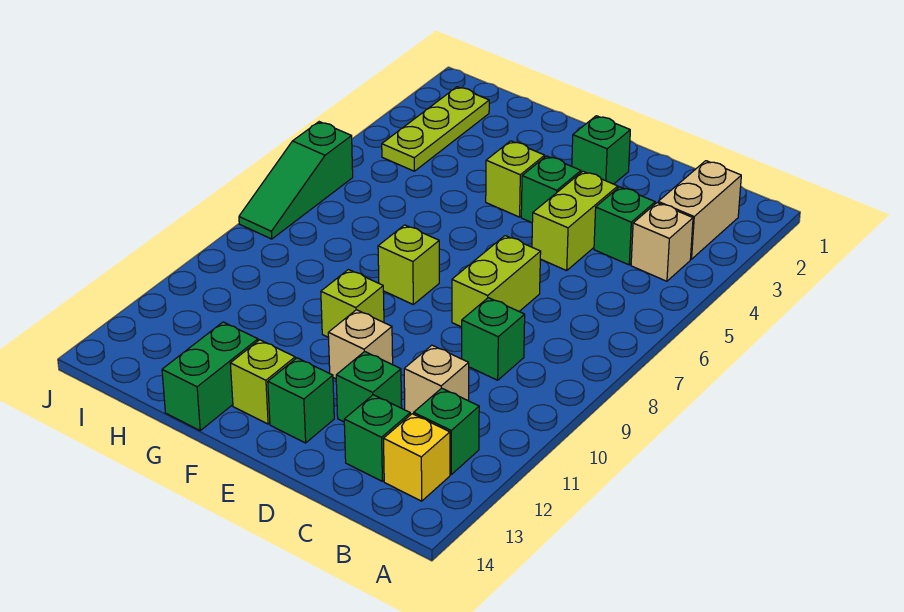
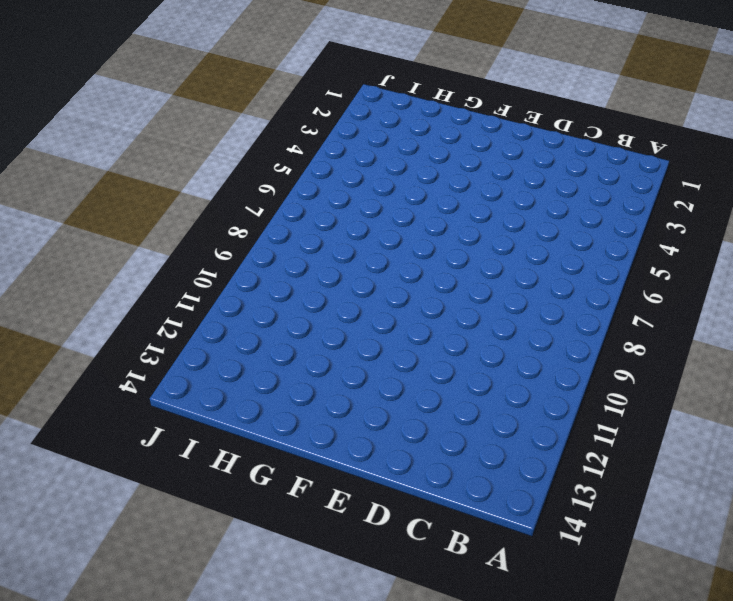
none -> tan brick B2:B3 level 1
none -> tan brick B4 level 1
none -> green brick B12 level 1

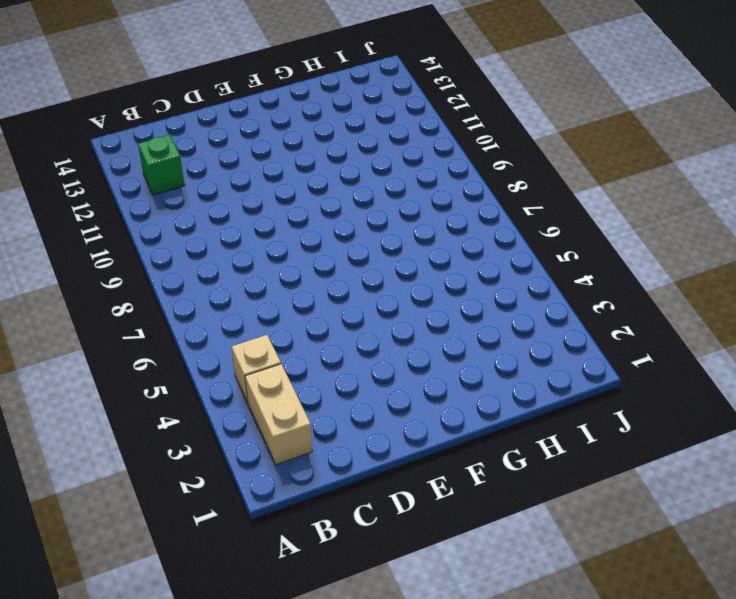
none -> yellow brick B13 level 1
none -> green brick C4 level 1
none -> green brick C9 level 1

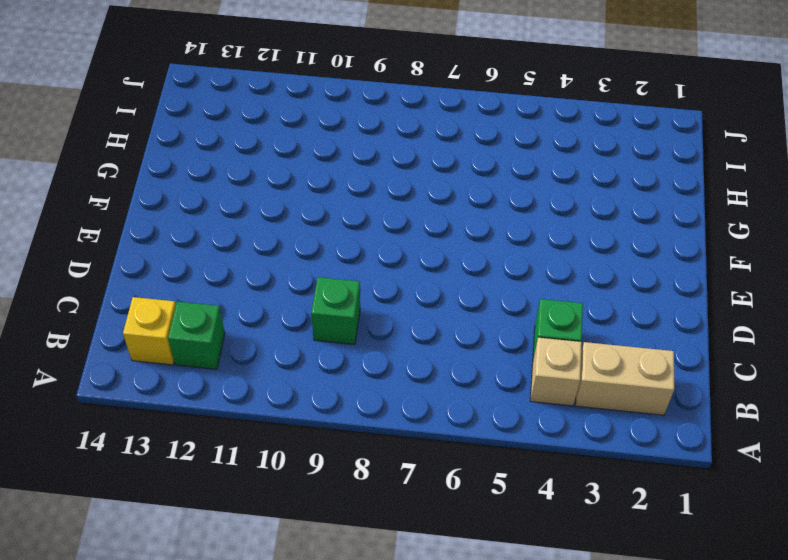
none -> tan brick C11 level 1
none -> green brick C13 level 1
none -> lime brick D4:D5 level 1

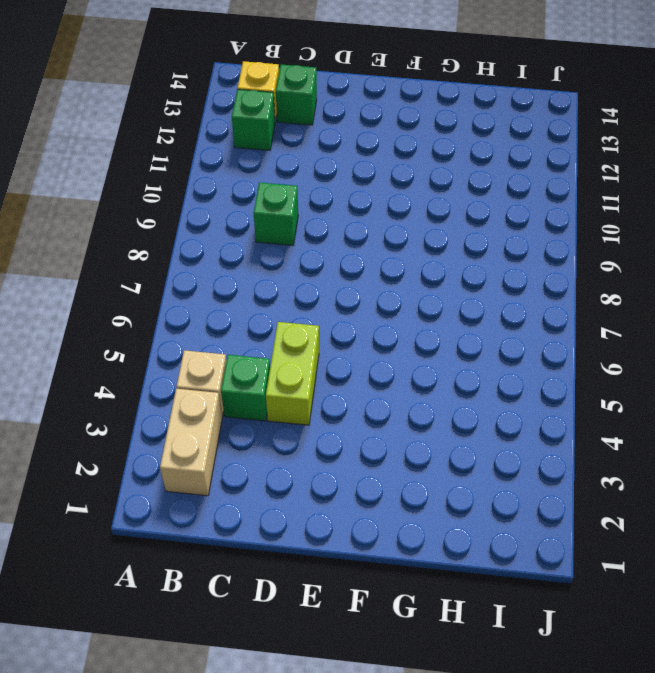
none -> tan brick C11 level 1
none -> lime brick D7:D8 level 1
none -> green brick D12 level 1

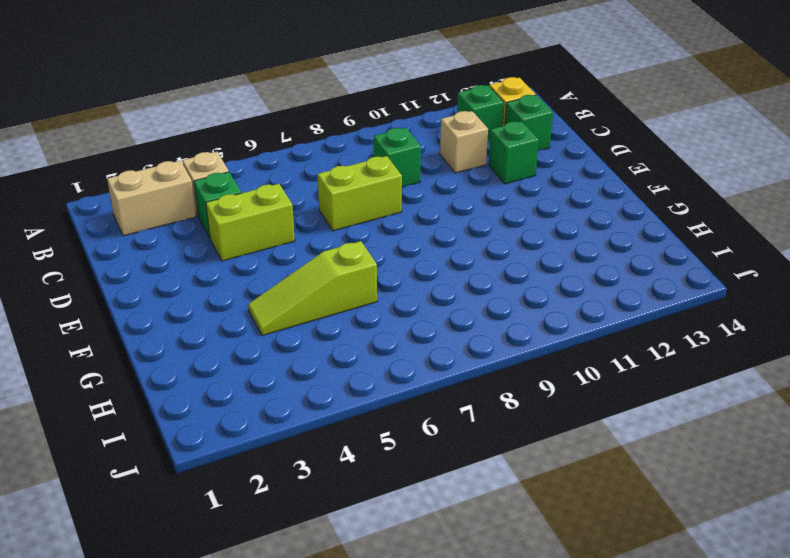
lime slope G4:G6 level 1 top 6 -> none
none -> green brick E2 level 1
none -> green brick E4 level 1
none -> tan brick E11 level 1

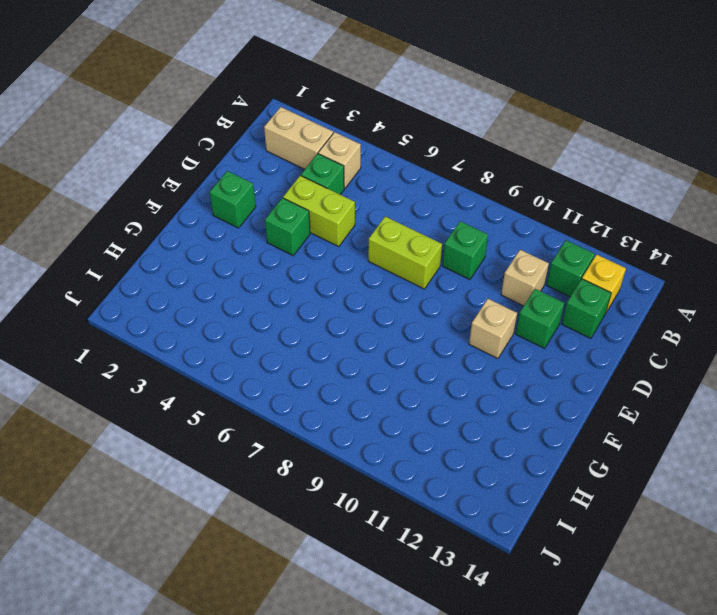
none -> green brick E13 level 1
none -> lime brick F4 level 1
none -> lime brick F8 level 1

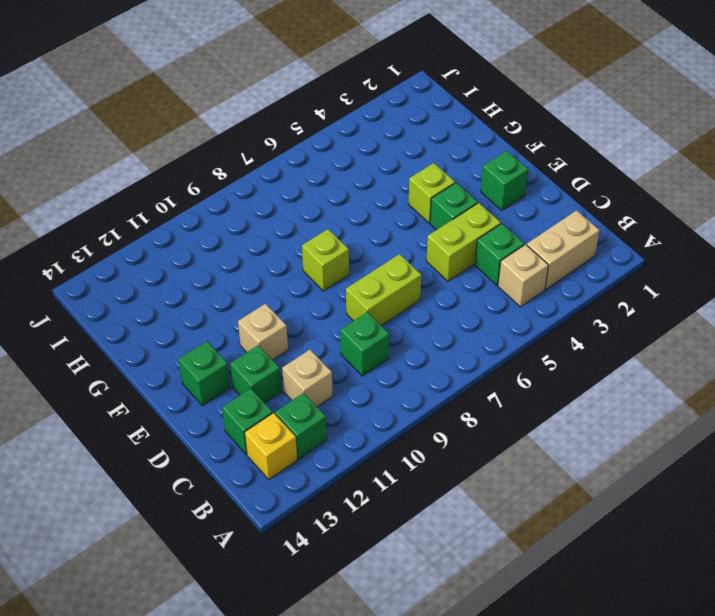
none -> lime brick F10 level 1
none -> lime brick F13 level 1
none -> green brick G13:G14 level 1

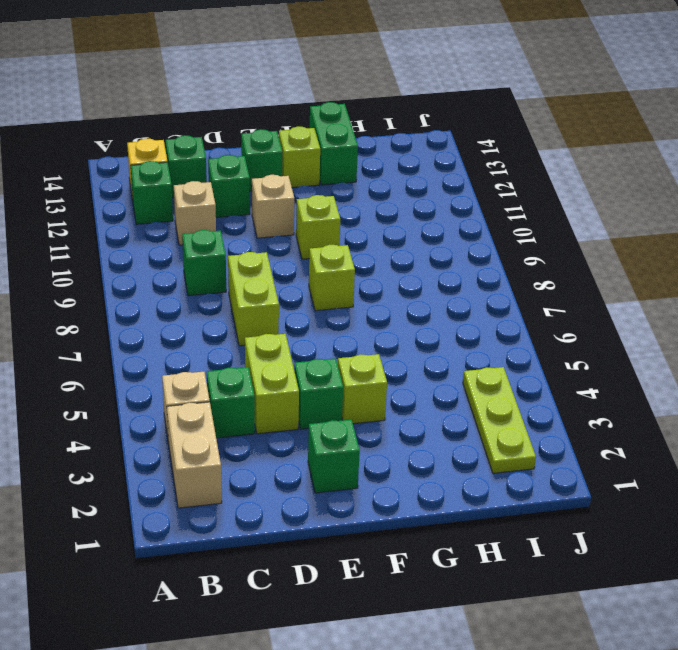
none -> green slope J6:J8 level 1 top 6

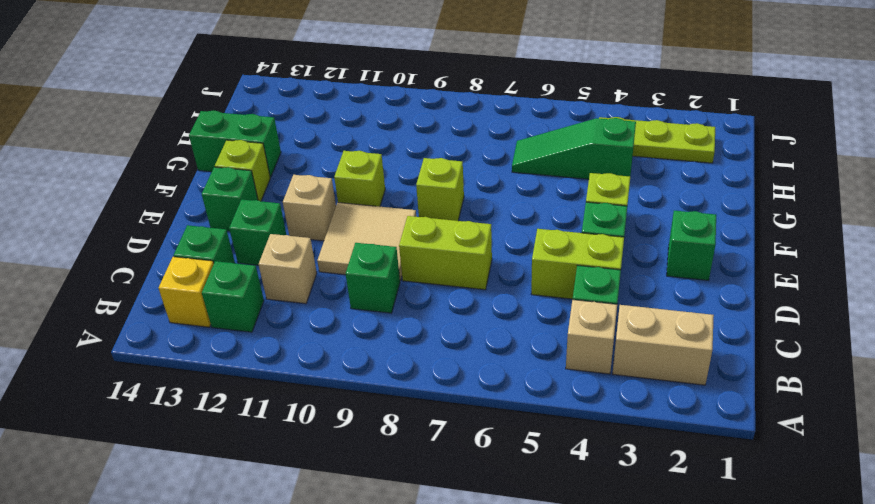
tan tile D9:E10 level 1 -> none
green slope H4:H6 level 1 top 4 -> green slope J6:J8 level 1 top 6

